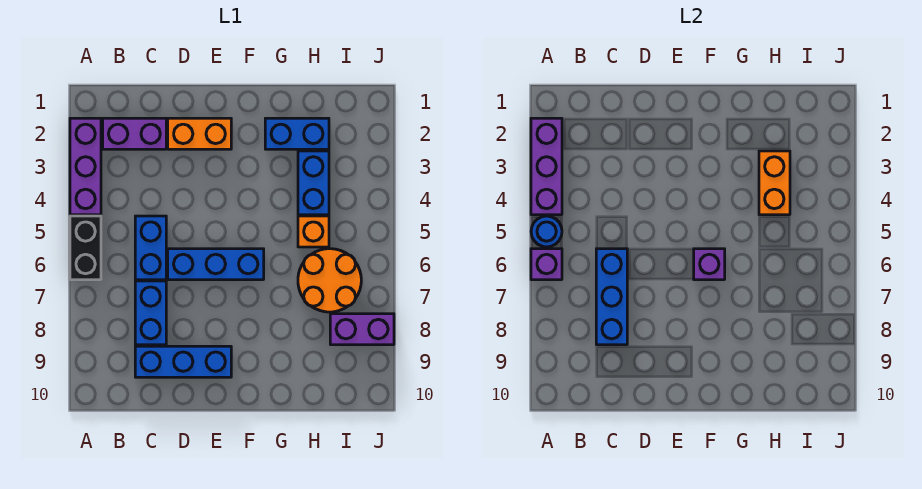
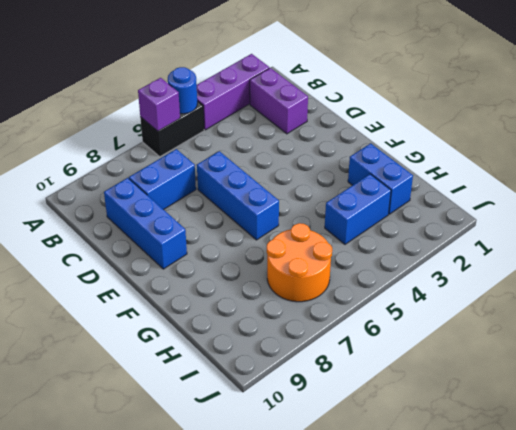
none -> blue brick C5:C6 level 1
none -> orange brick D2:E2 level 1
none -> orange brick H5 level 1

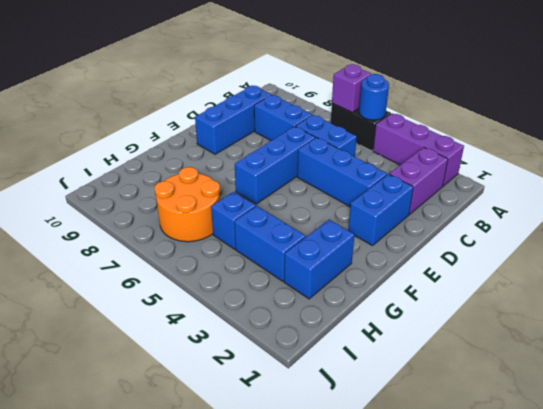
blue brick D2:E2 level 1 -> orange brick D2:E2 level 1
blue brick D3:D5 level 1 -> blue brick C6:C8 level 2
blue brick H5 level 1 -> orange brick H5 level 1
none -> purple brick I8:J8 level 1
none -> purple brick A2:A4 level 2
none -> purple brick F6 level 2

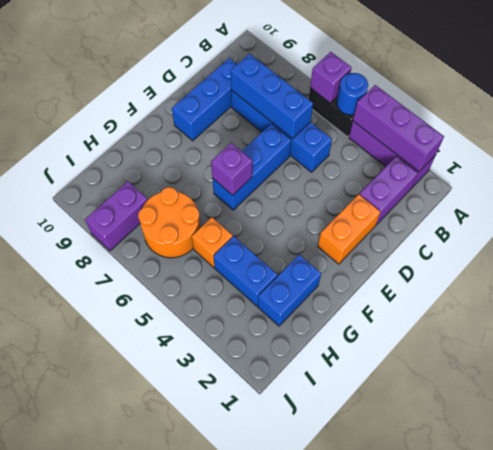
none -> orange brick H3:H4 level 2

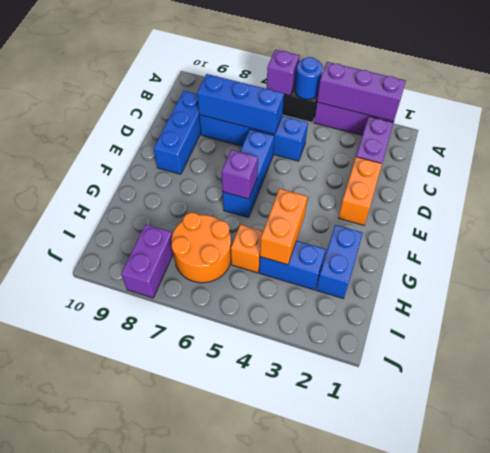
orange brick G4:H4 level 2 -> orange brick H3:H4 level 2

